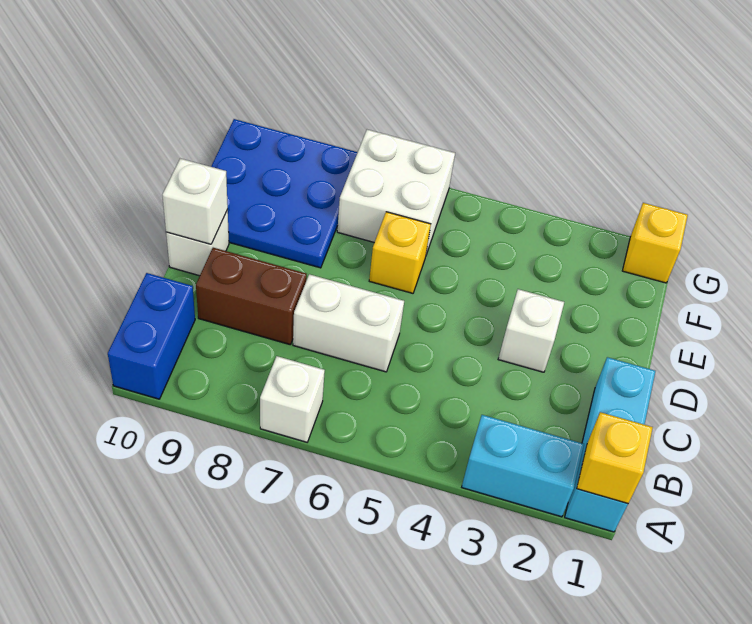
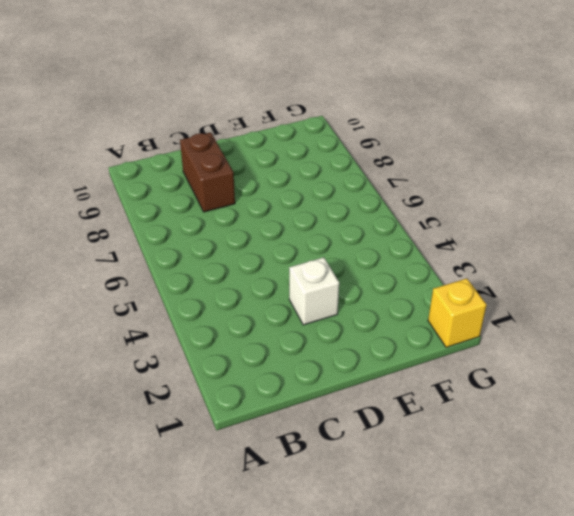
none -> cyan brick A1:C1 level 1
none -> cyan brick A2:A3 level 1
none -> white brick A7 level 1

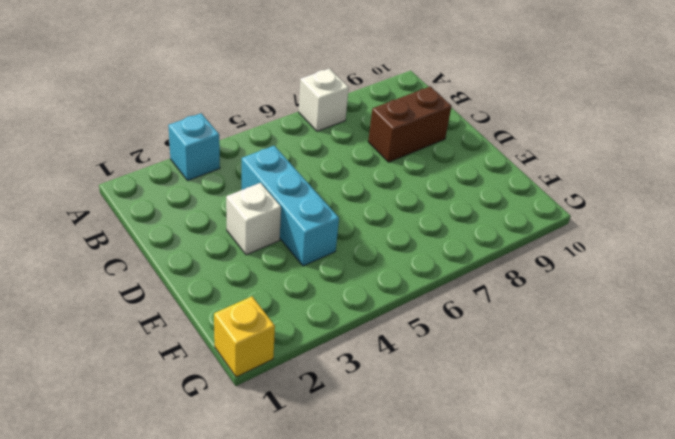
cyan brick A3 level 1 -> cyan brick A2:A3 level 1
cyan brick C4:E4 level 1 -> cyan brick A1:C1 level 1
none -> blue brick A10:B10 level 1
none -> white brick C6:C7 level 1
none -> white brick D10 level 1

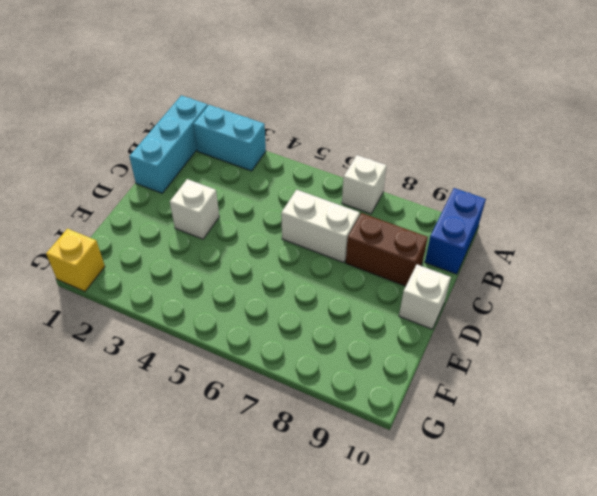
none -> yellow brick E6 level 1
none -> blue plate E8:G10 level 1
none -> white brick F6:G7 level 1

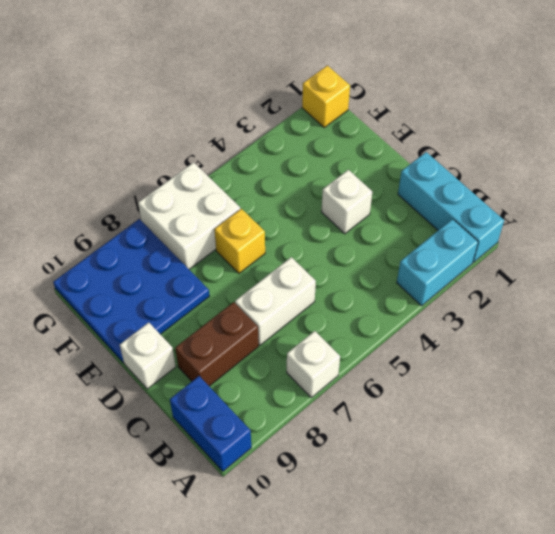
none -> yellow brick A1 level 2
none -> white brick D10 level 2

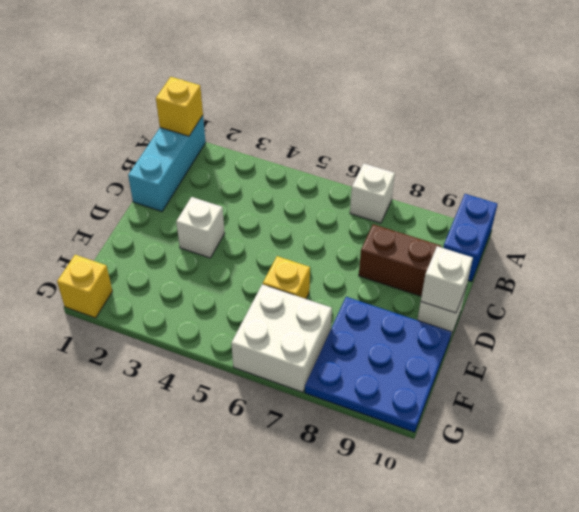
none -> cyan brick A2:A3 level 1
none -> white brick C6:C7 level 1

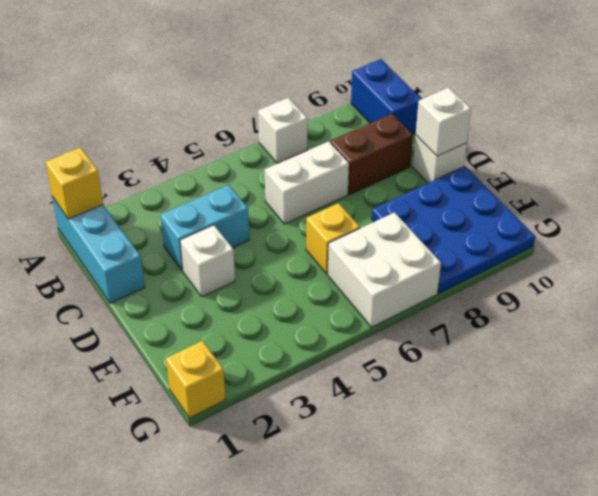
cyan brick C3:C4 level 1 -> cyan brick A2:A3 level 1

